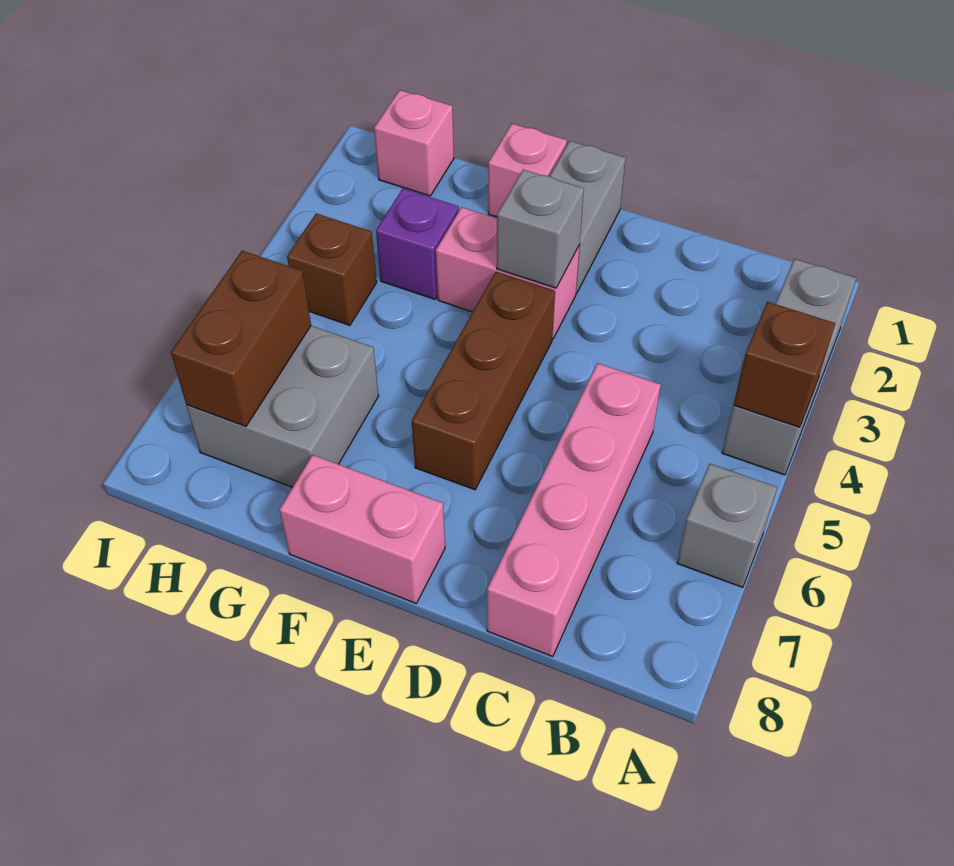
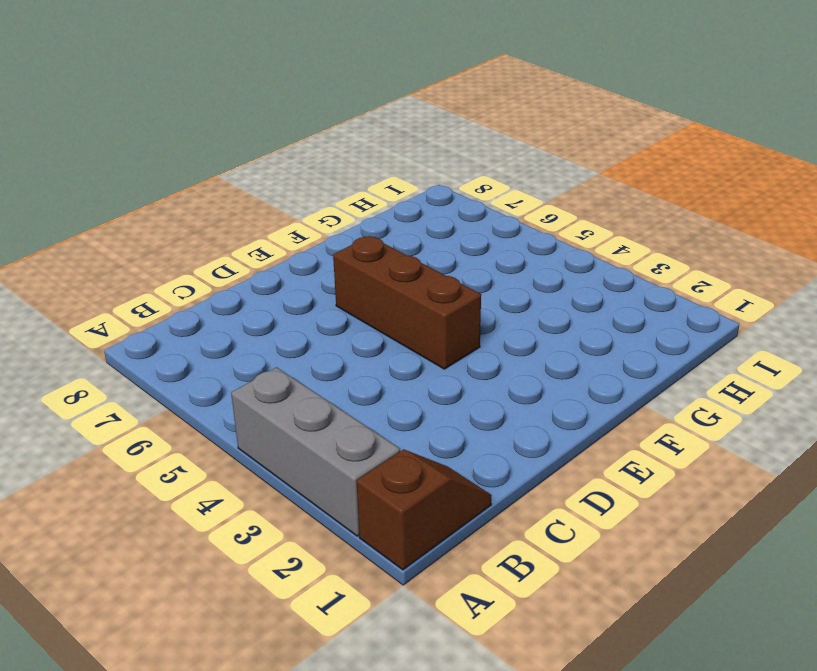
brown slope A1:B1 level 1 top A -> none
none -> grey brick A6 level 1
none -> pink brick C5:C8 level 1
none -> grey brick E1:E2 level 1

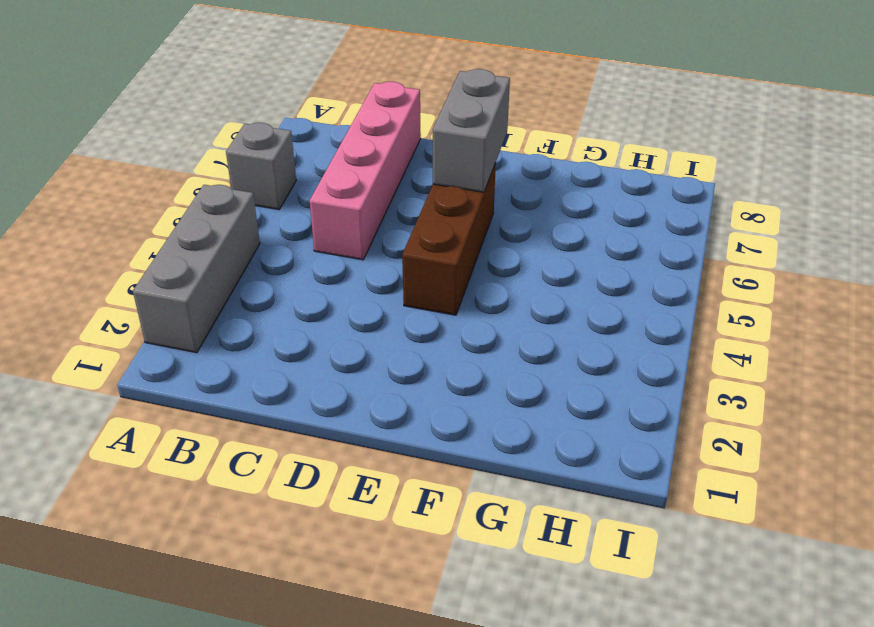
grey brick E6:E7 level 2 -> grey brick E1:E2 level 1
none -> pink brick E3:F3 level 1
none -> pink brick E8:F8 level 1
none -> pink brick F1 level 1

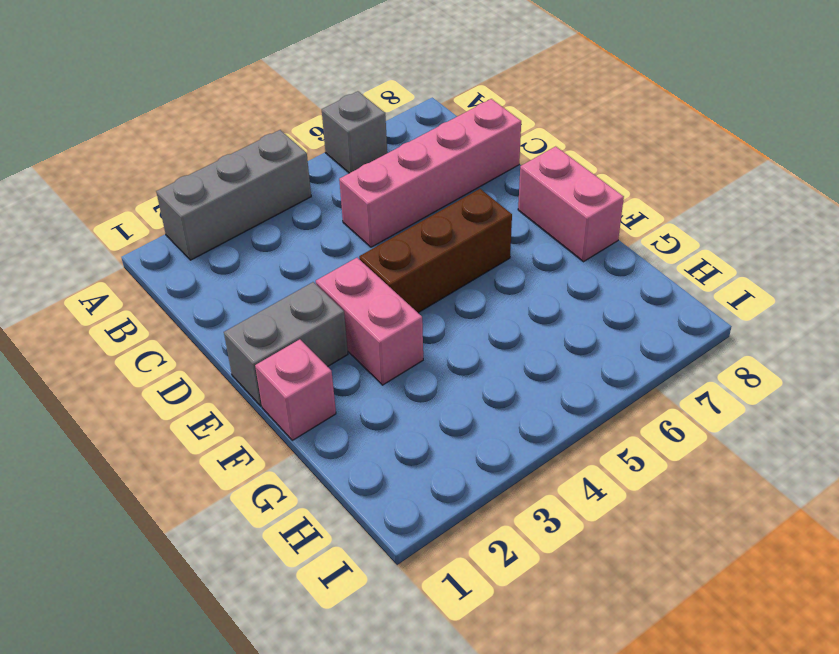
none -> purple brick G3 level 1
none -> grey brick G6:H7 level 1
none -> pink brick H1 level 1

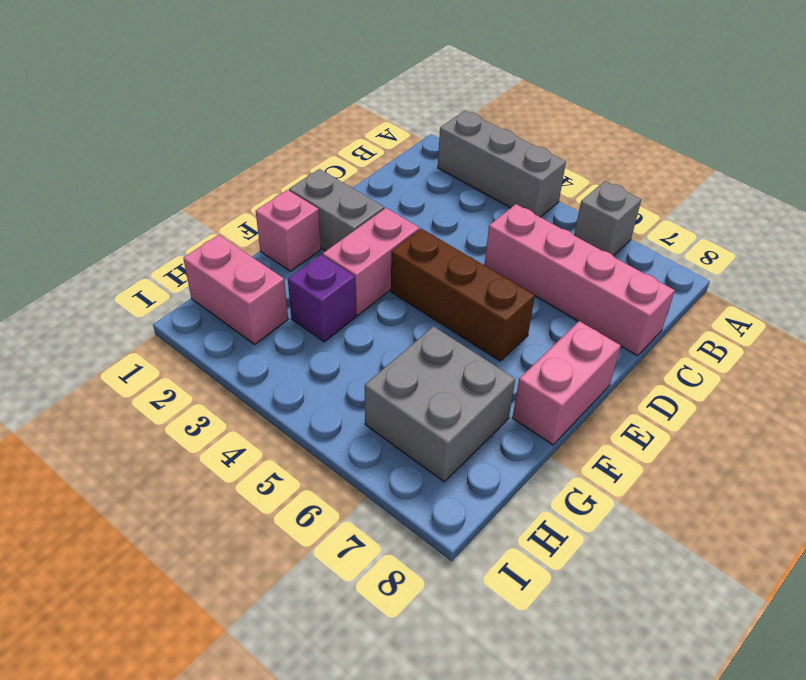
pink brick H1:H2 level 1 -> pink brick H1 level 1
none -> brown brick H4 level 1
none -> brown brick A4 level 2
none -> grey brick E3 level 2

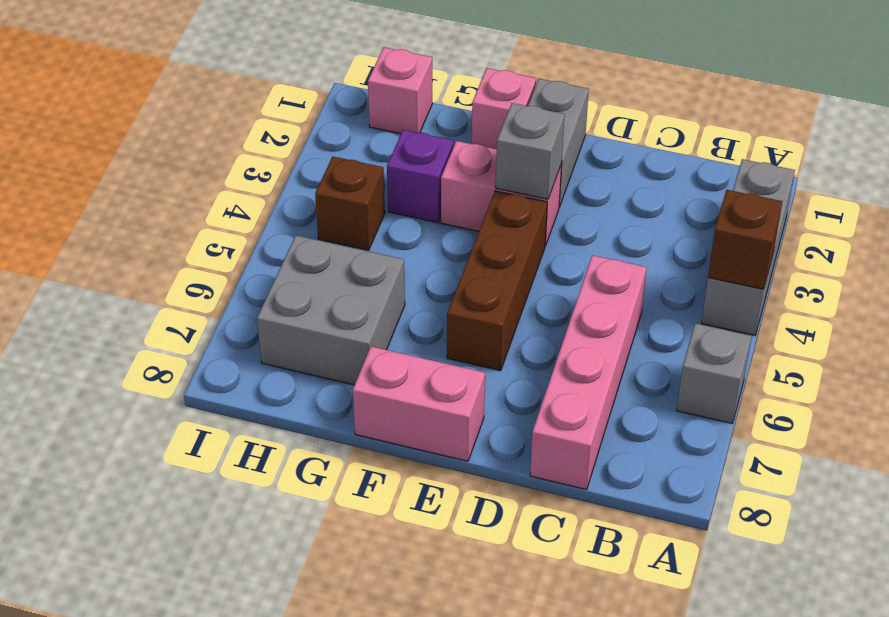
none -> brown brick H6:H7 level 2

